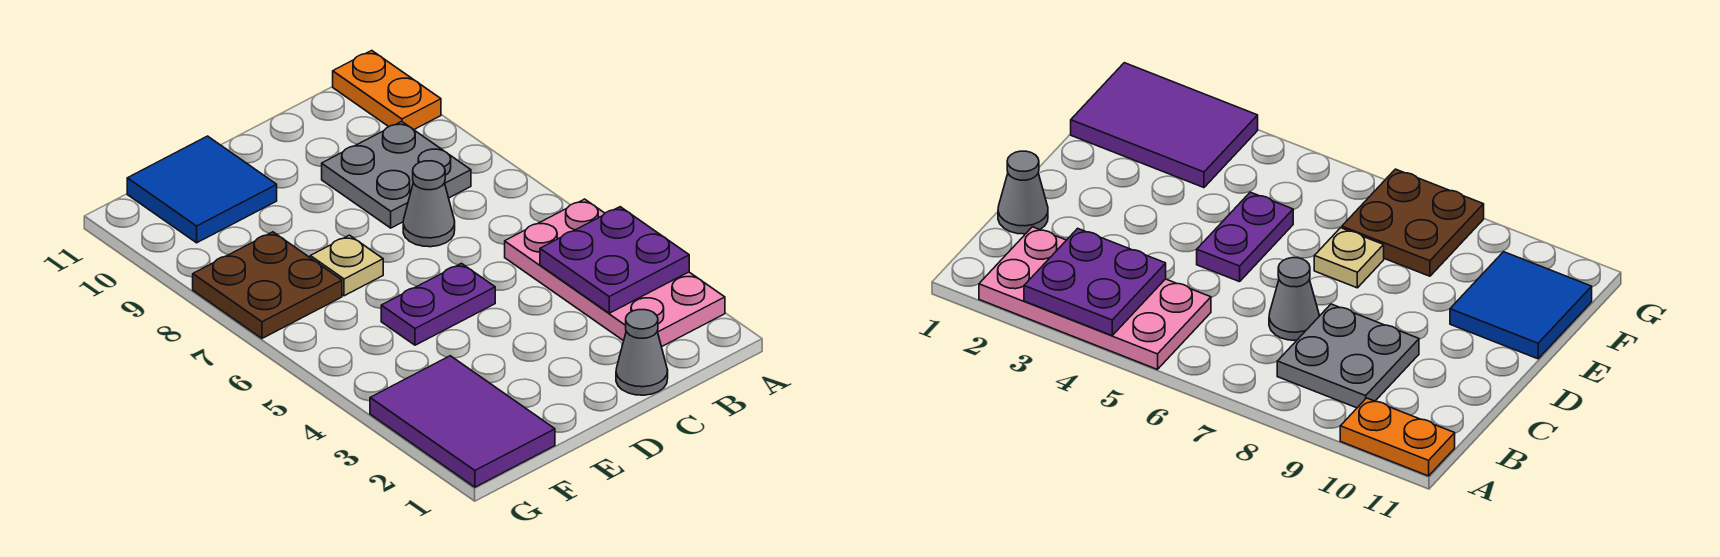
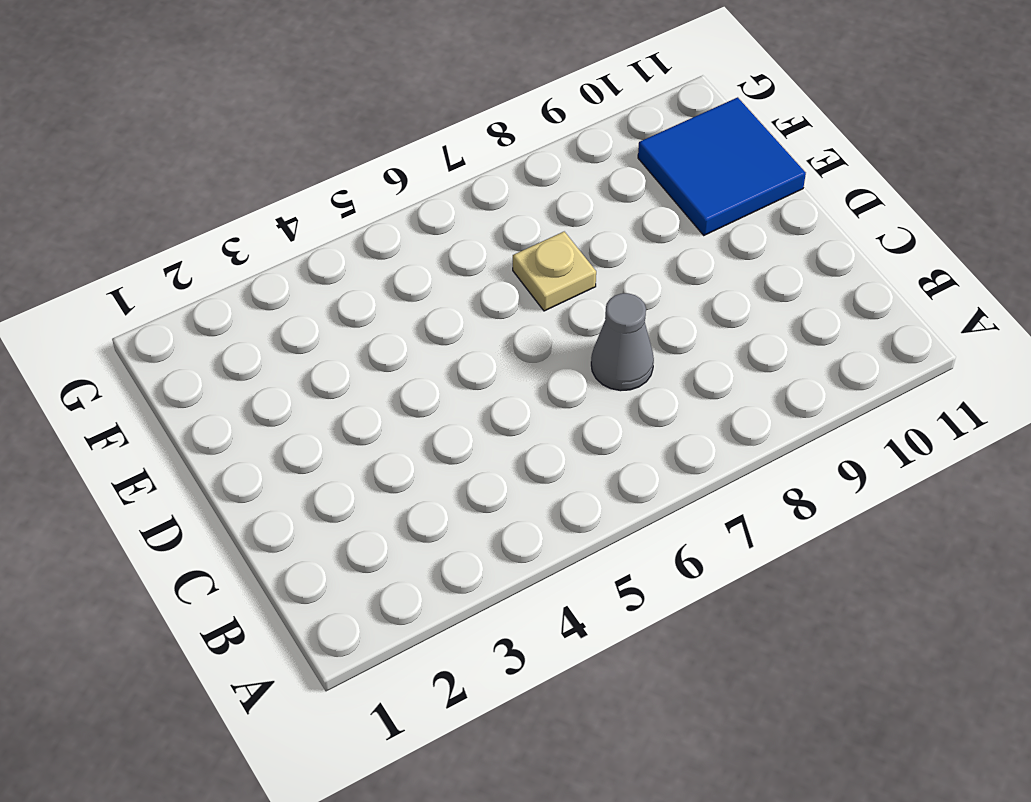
none -> pink plate A2:B5 level 1
none -> orange plate A10:A11 level 1

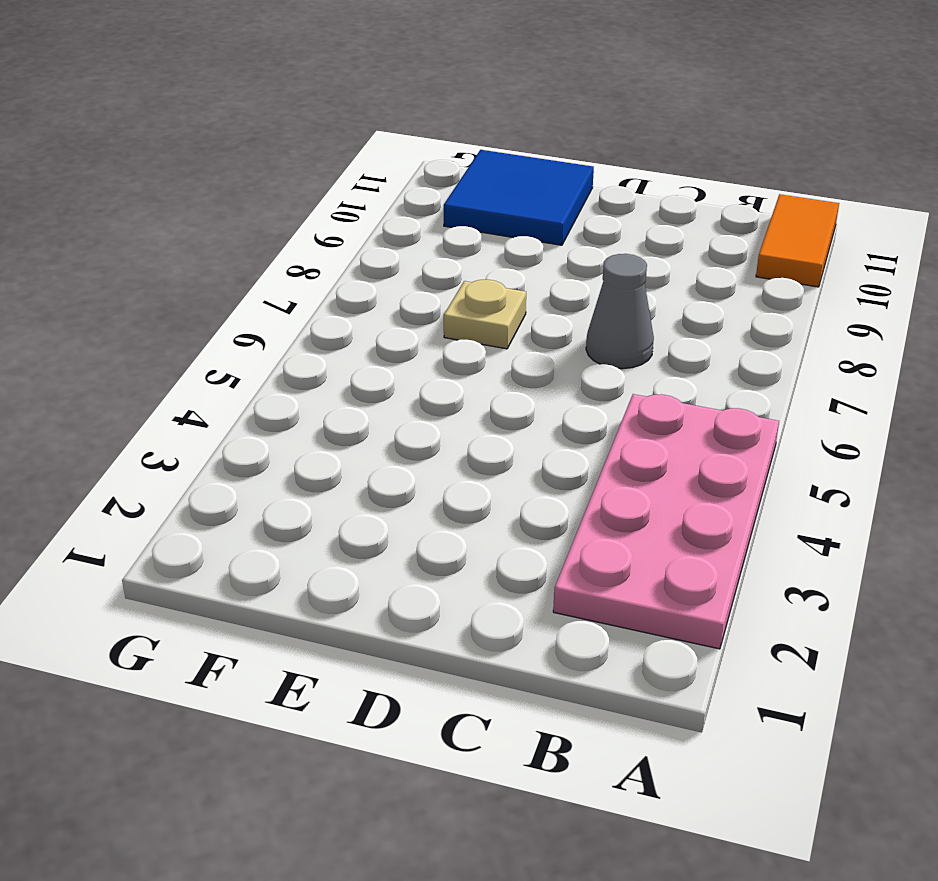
orange tile A10:A11 level 1 -> orange plate A10:A11 level 1
none -> grey plate B8:C9 level 1
none -> grey cone C1 level 1

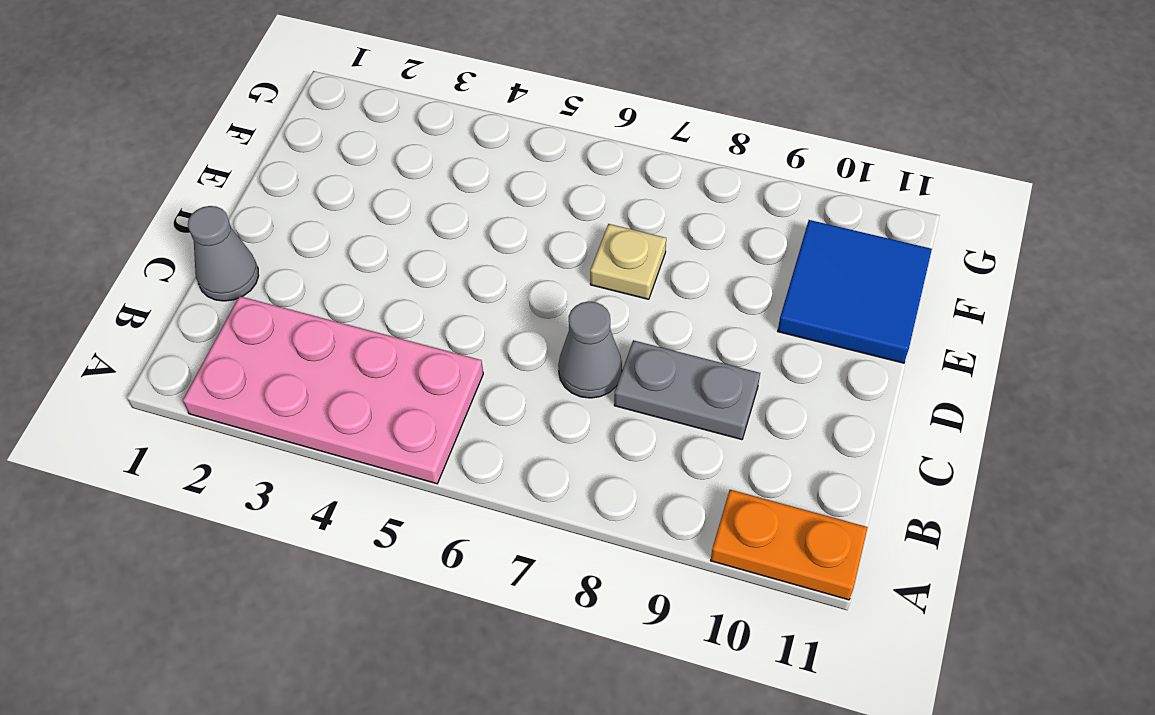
grey plate C8:C9 level 1 -> grey plate B8:C9 level 1
none -> purple plate D5:E5 level 1
none -> purple tile F1:G3 level 1

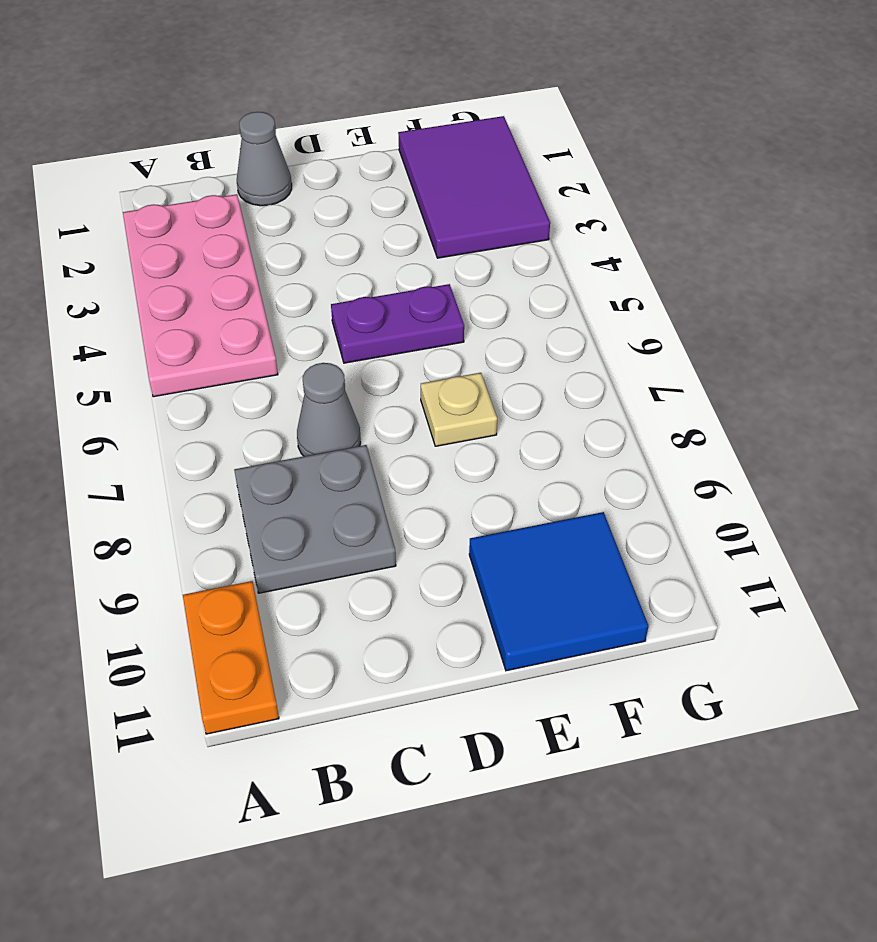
none -> brown plate F7:G8 level 1
none -> purple plate A3:B4 level 2

